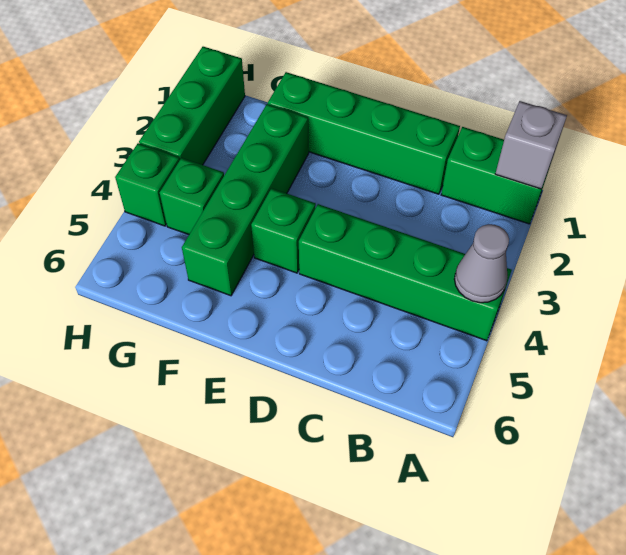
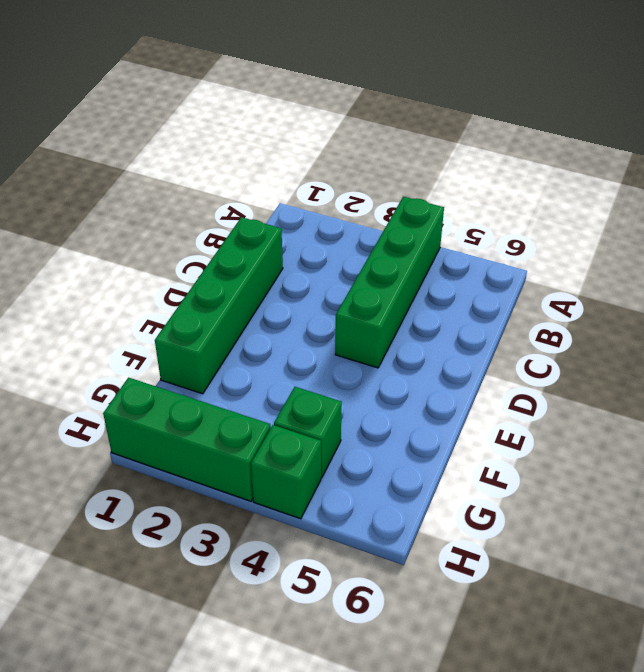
none -> green brick A1:B1 level 1
none -> green brick E4 level 1

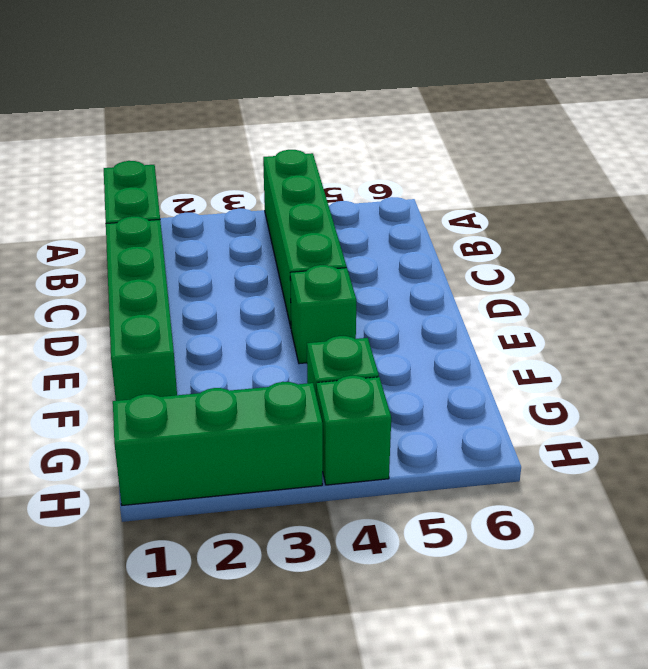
none -> green brick F2:F5 level 1
none -> grey brick A1 level 2

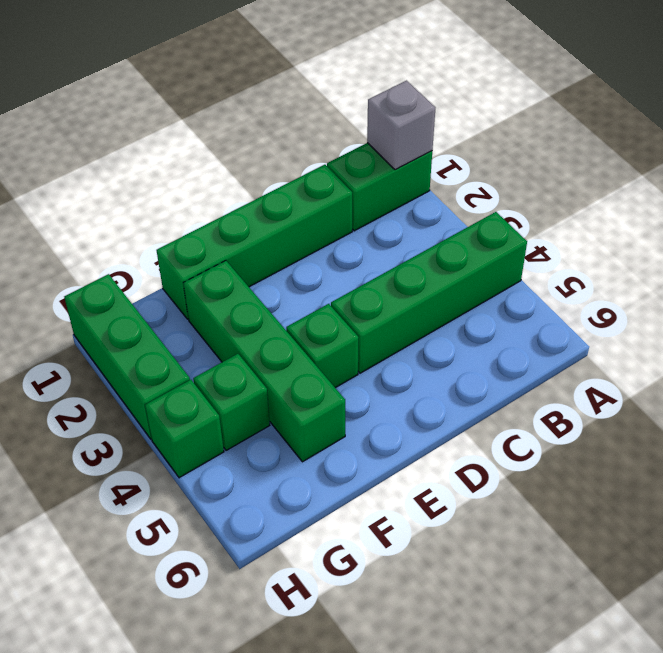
none -> grey cone A4 level 2

